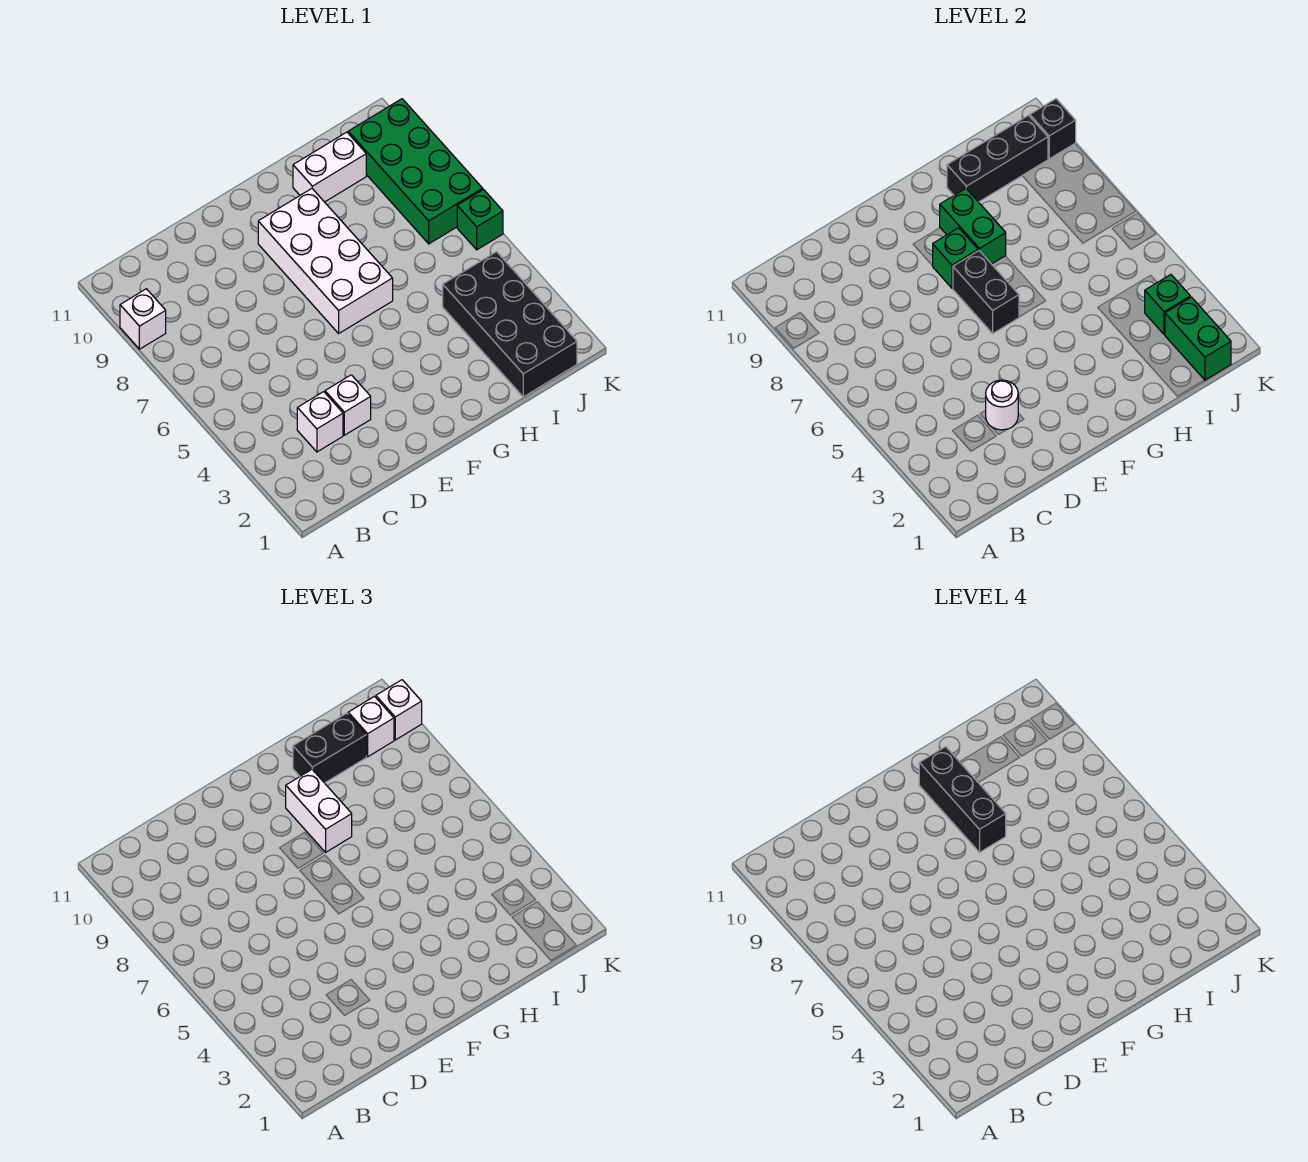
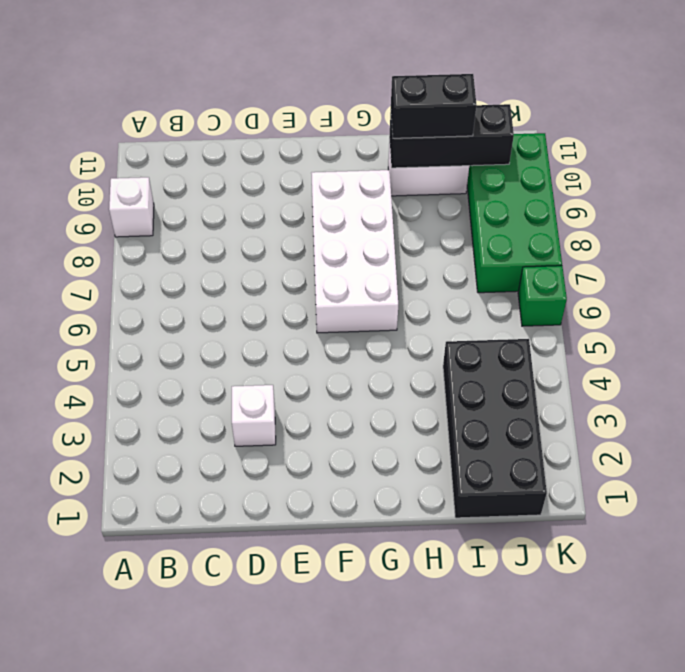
none -> white brick C3 level 1
none -> white round brick D3 level 2
none -> black brick F6:F7 level 2

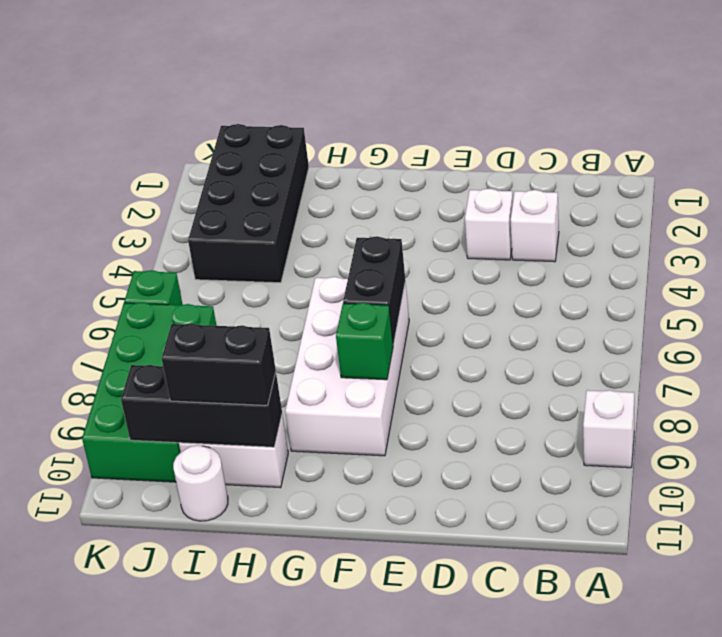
white round brick I11 level 1 -> white round brick D3 level 2
none -> green brick G8:G9 level 2
none -> green brick J1:J2 level 2
none -> green brick J3 level 2

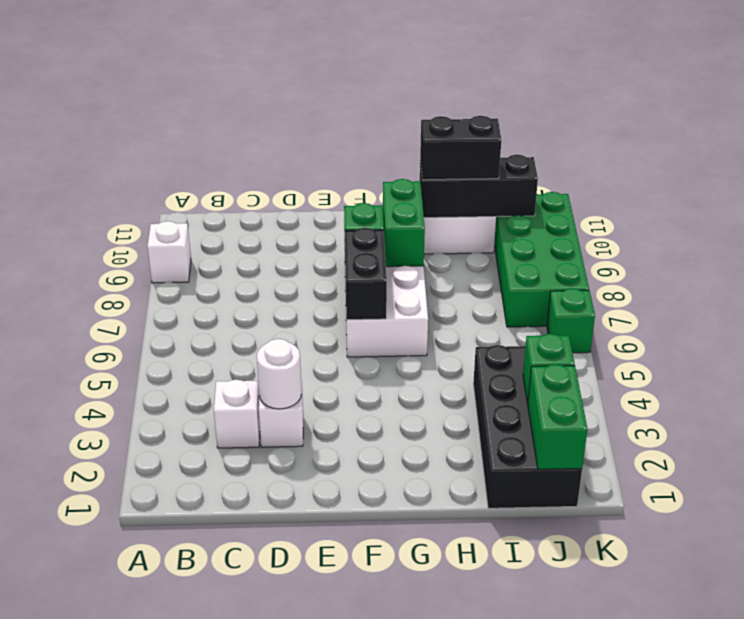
none -> black brick K10 level 2
none -> white brick G8:G9 level 3
none -> white brick J10 level 3

